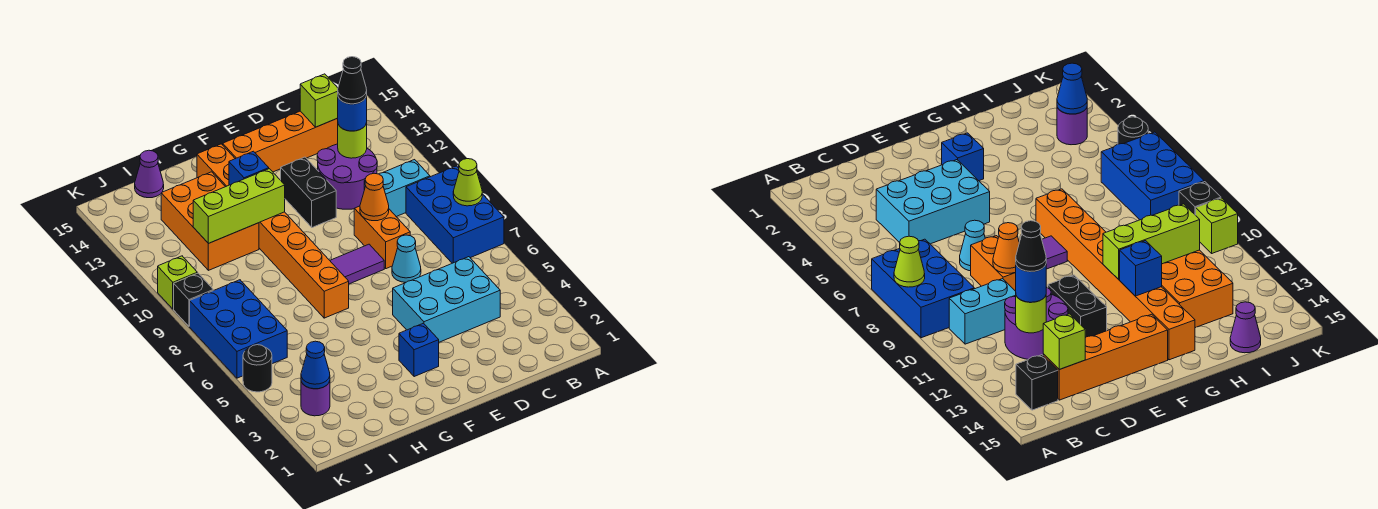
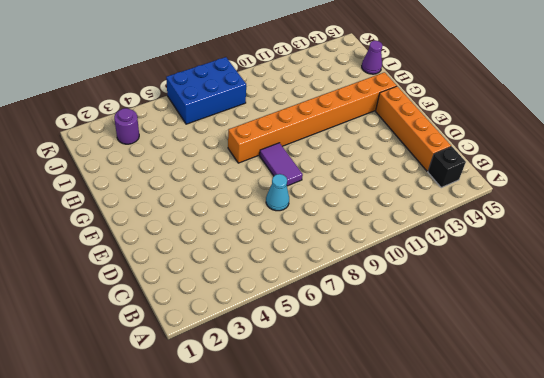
none -> blue brick A7:B9 level 1
none -> cyan brick B10:C10 level 1
none -> cyan brick C4:E5 level 1

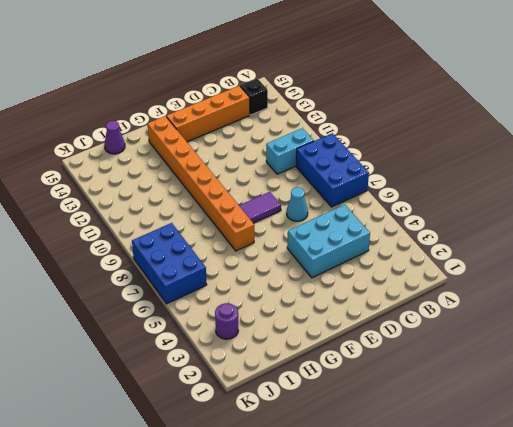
none -> purple round brick C11:D12 level 1
none -> orange brick D8:D9 level 1
none -> black brick E11:E12 level 1

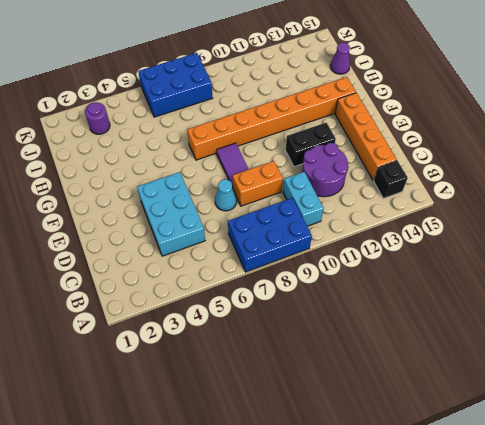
none -> blue brick F3 level 1
none -> orange brick H11:I13 level 1
none -> black round brick K5 level 1

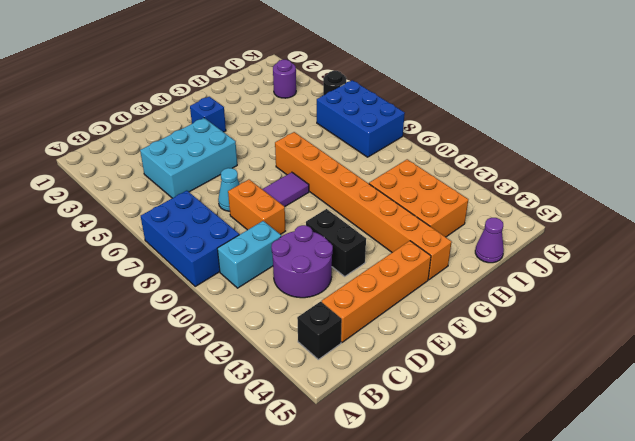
none -> black brick K9 level 1
none -> lime brick K10 level 1
none -> lime cone A8 level 2

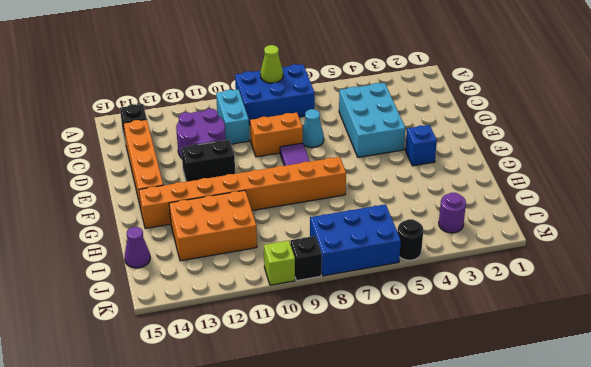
none -> lime round brick C12 level 2
none -> lime brick C14 level 2
none -> orange cone D9 level 2

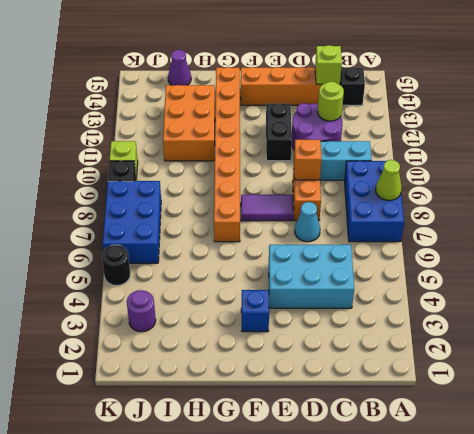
orange brick D9 level 2 -> orange cone D9 level 2
none -> lime brick G11:I11 level 2
none -> blue brick G12 level 2
none -> blue cone J3 level 2

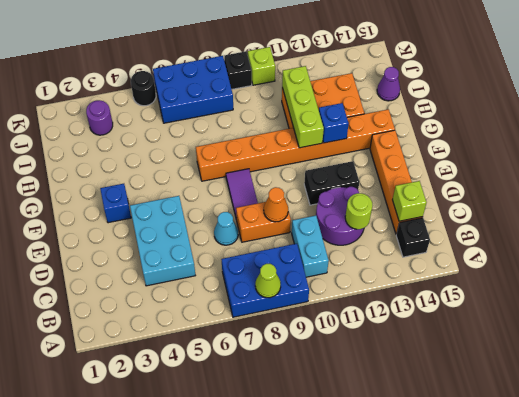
none -> blue cone J3 level 2
none -> blue round brick C12 level 3
none -> black cone C12 level 4

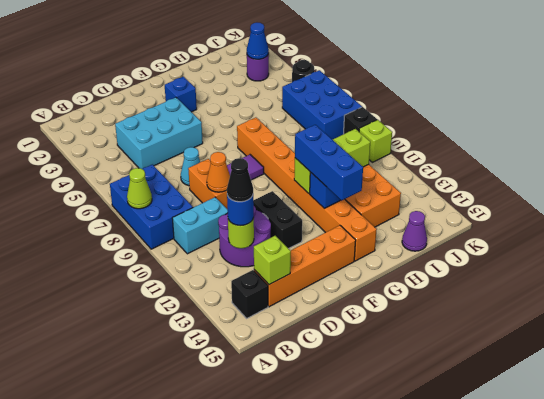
blue brick G11:G13 level 3 -> none

